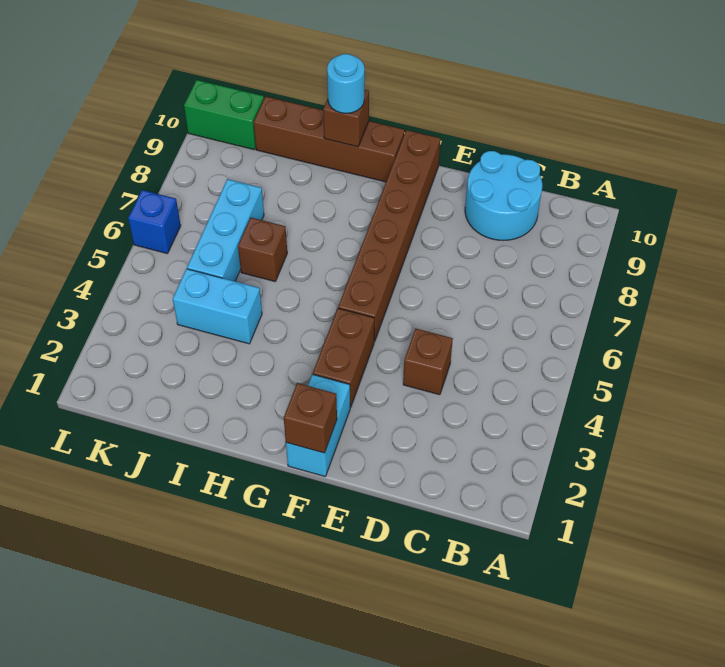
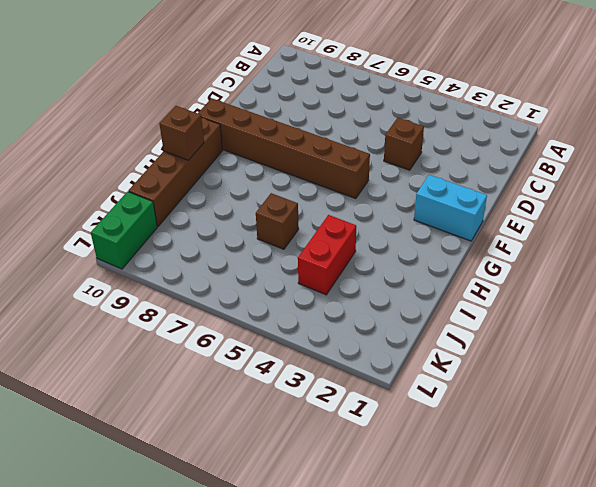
red brick I4:J4 level 1 -> cyan brick I4:J4 level 1
none -> cyan round brick C9:D10 level 1
none -> brown brick F3:F4 level 1
none -> cyan brick J5:J7 level 1

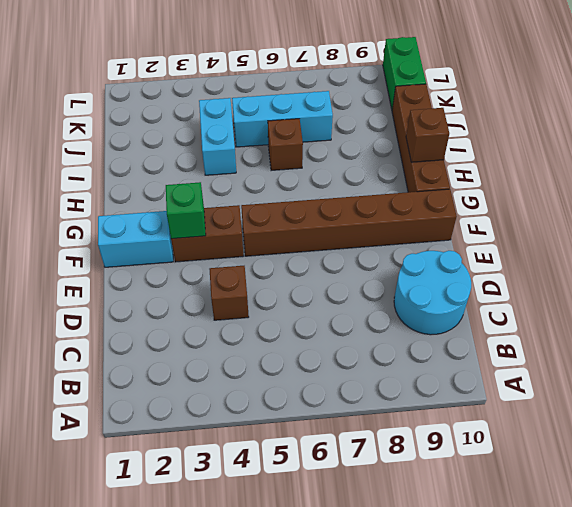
green brick F3 level 2 -> none
none -> blue brick L6 level 1
none -> brown brick F1 level 2
none -> cyan round brick H10 level 3

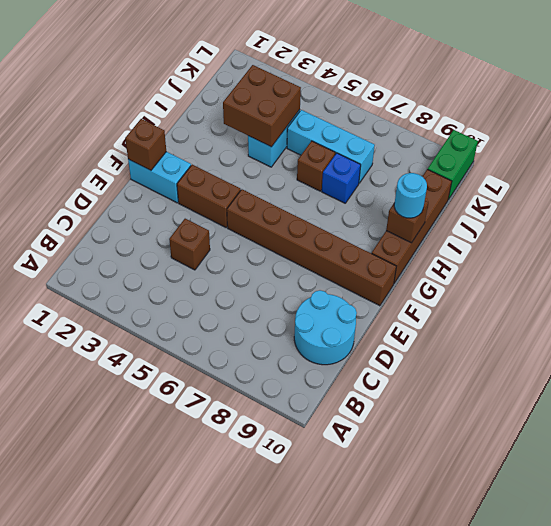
brown brick I3:J4 level 2 -> none
blue brick I7 level 1 -> blue brick L6 level 1

